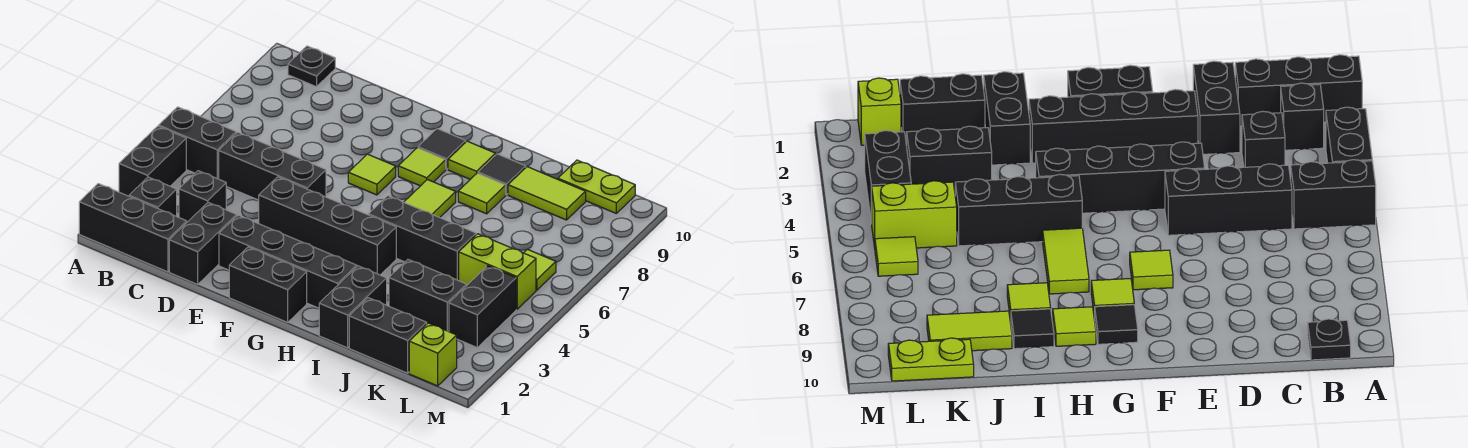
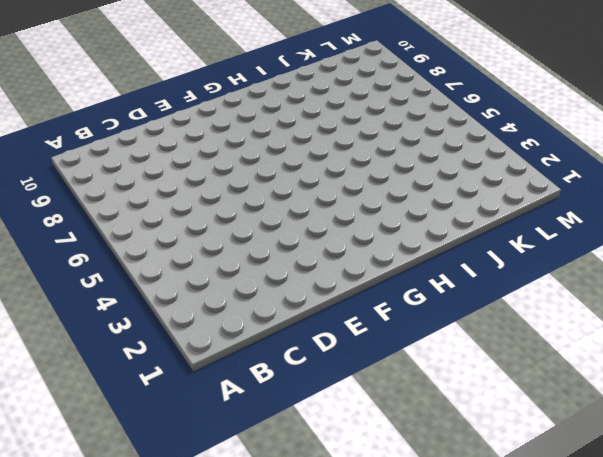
none -> black brick A1:C1 level 1
none -> black brick A3:A4 level 1
none -> black brick A5:B5 level 1

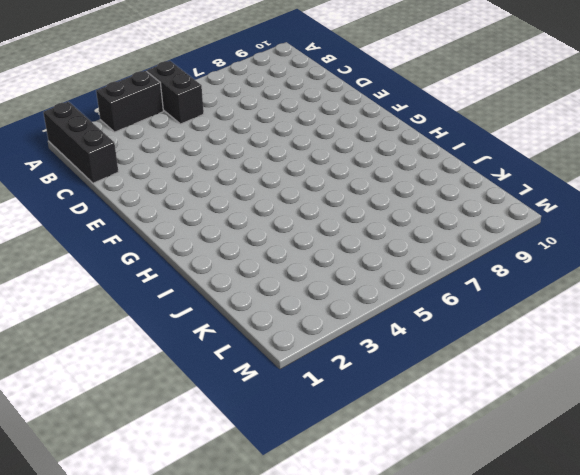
none -> black brick B2 level 1
none -> black plate B10 level 1
none -> black brick C3 level 1

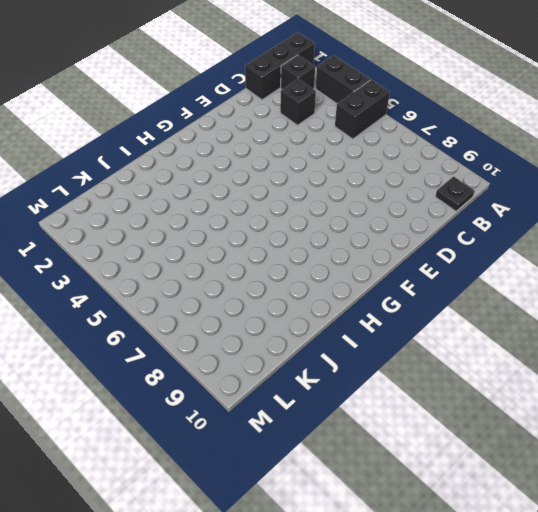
none -> black brick C5:E5 level 1
none -> black brick D1:D2 level 1
none -> black brick E2:H2 level 1

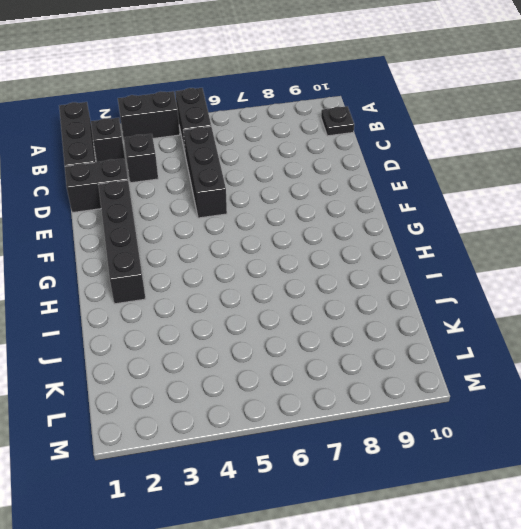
none -> black brick E4:H4 level 1
none -> black brick F1:G1 level 1
none -> lime tile F7 level 1

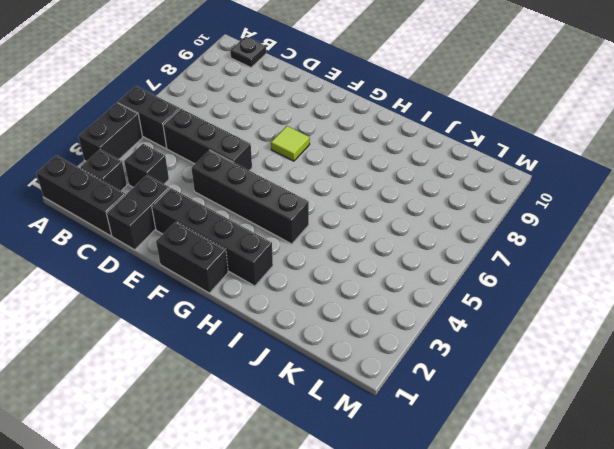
none -> lime tile G8 level 1
none -> black tile G9 level 1
none -> black brick H5:J5 level 1

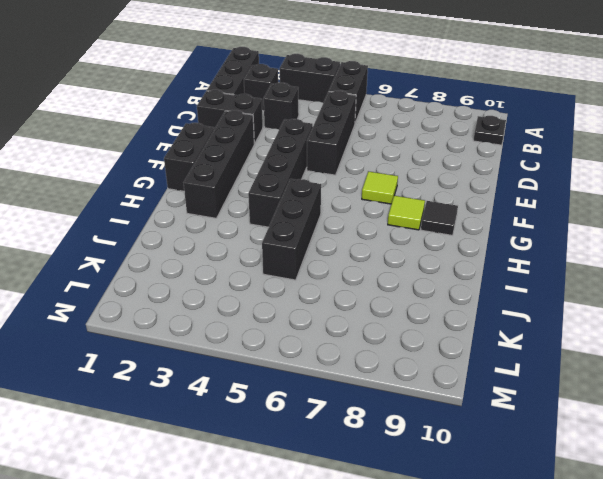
none -> lime tile H6:H7 level 1
none -> lime tile H9 level 1
none -> black brick I1:I2 level 1

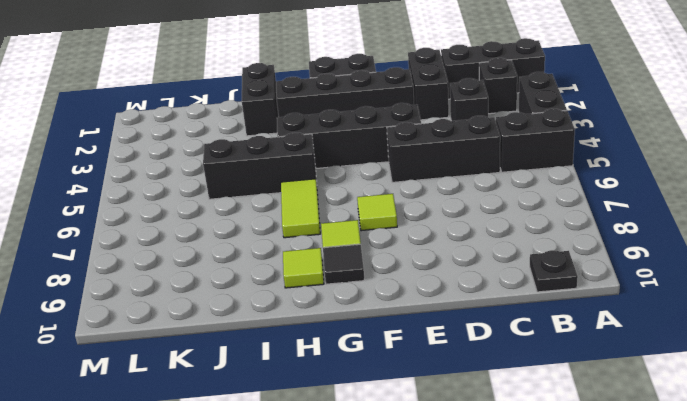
none -> lime tile I8 level 1
none -> black tile I9 level 1
none -> black brick J1:K1 level 1

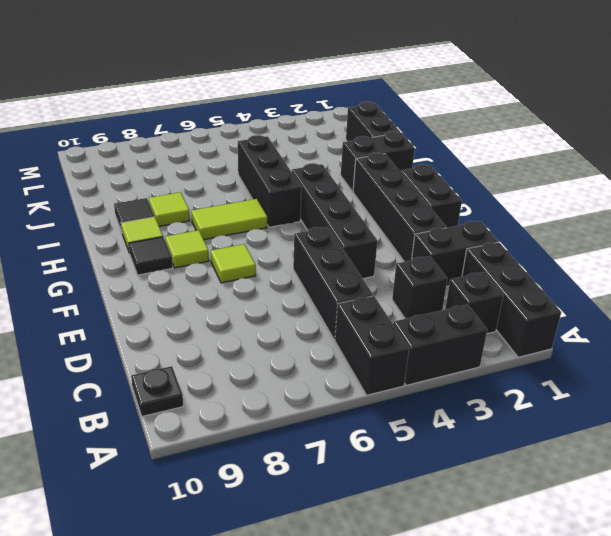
none -> black brick J3:K3 level 1
none -> lime tile J9:K9 level 1
none -> lime brick K5:L5 level 1

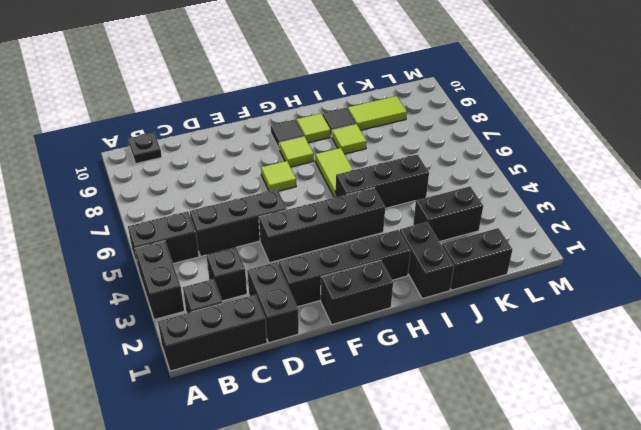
none -> lime brick K5:L5 level 1
none -> lime plate K10:L10 level 1
none -> lime brick L1 level 1

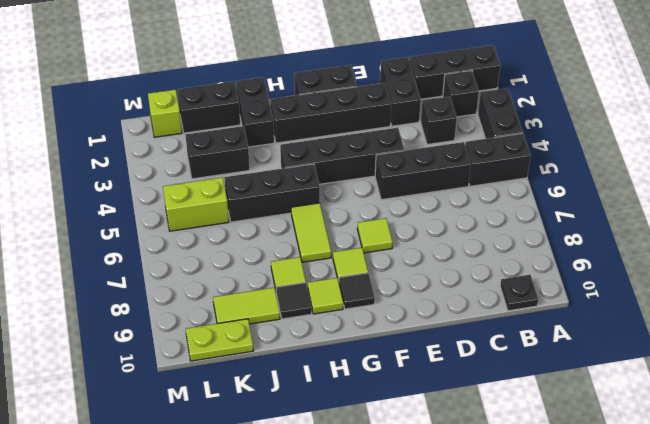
none -> black brick L3:L4 level 1
none -> lime tile L6 level 1

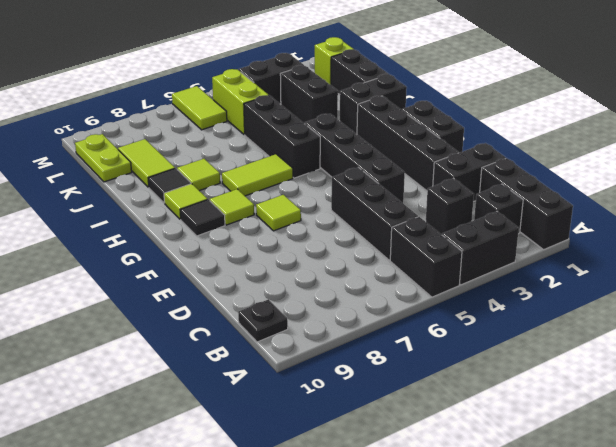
lime tile L6:M6 level 1 -> lime tile L6 level 1

